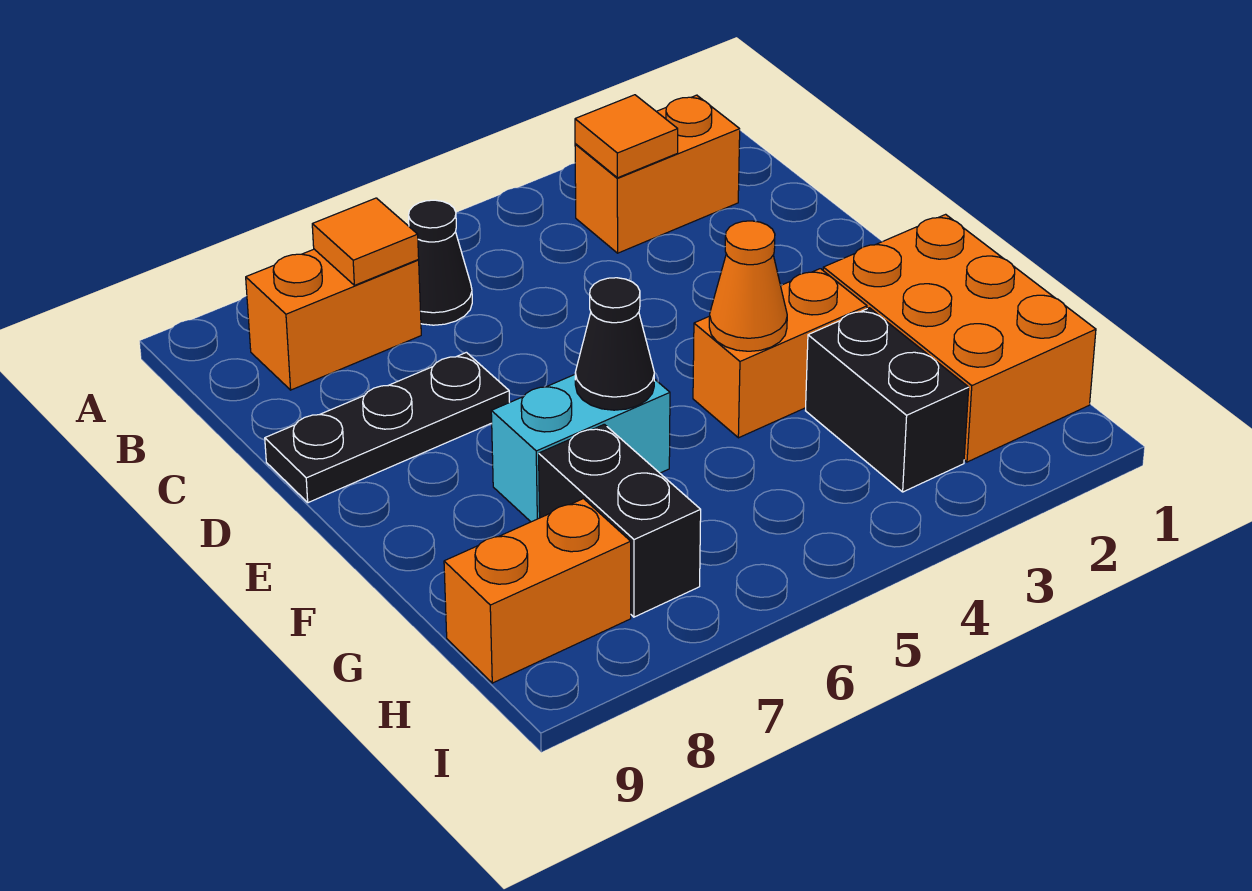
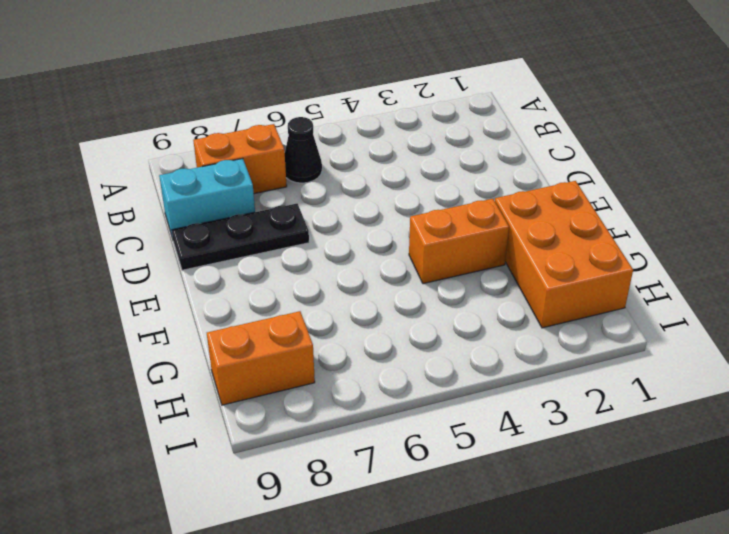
cyan brick C8:C9 level 1 -> cyan brick F6:F7 level 1
none -> orange brick B2:B3 level 1
none -> black brick G3:H3 level 1
none -> black brick G7:H7 level 1

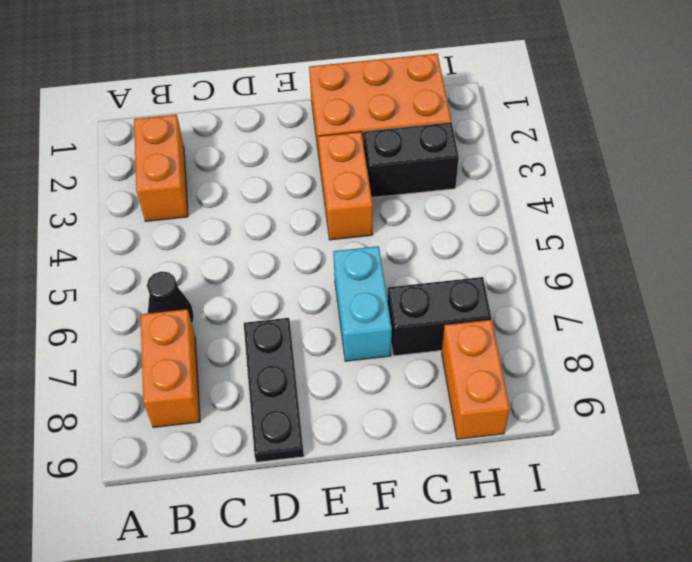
none -> orange tile B3 level 2
none -> orange tile B7 level 2
none -> orange cone F4 level 2

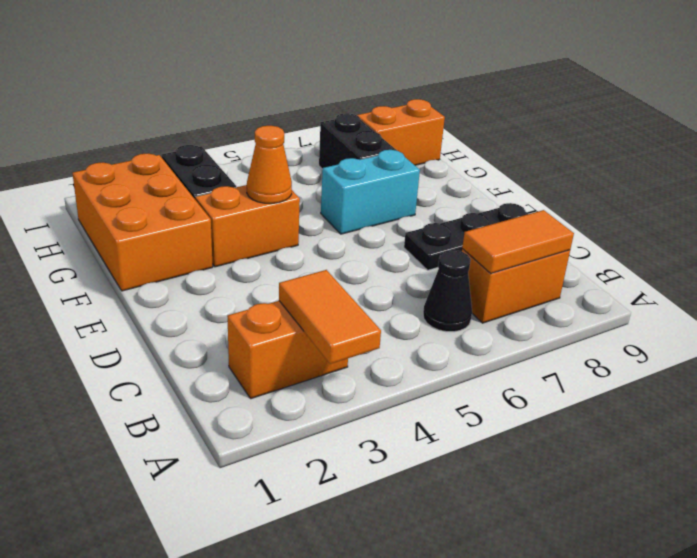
orange tile A3:B3 level 2 -> orange tile B3 level 2
orange tile B7:B8 level 2 -> orange tile B7 level 2
none -> black cone F6 level 2

